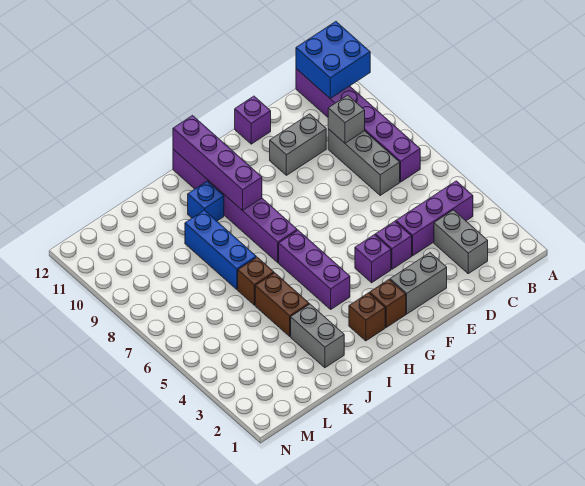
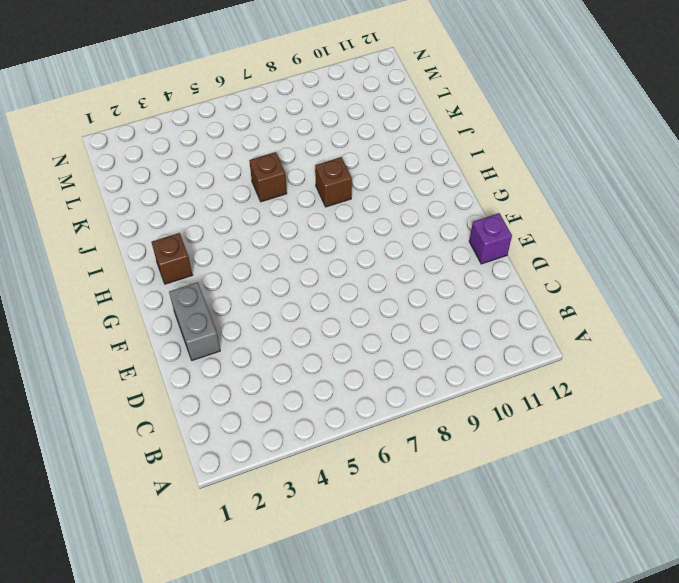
brown brick I8 level 1 -> brown brick G2 level 1
none -> purple brick B4:D4 level 1
none -> purple brick B7:B12 level 1
none -> grey brick C2:C3 level 1

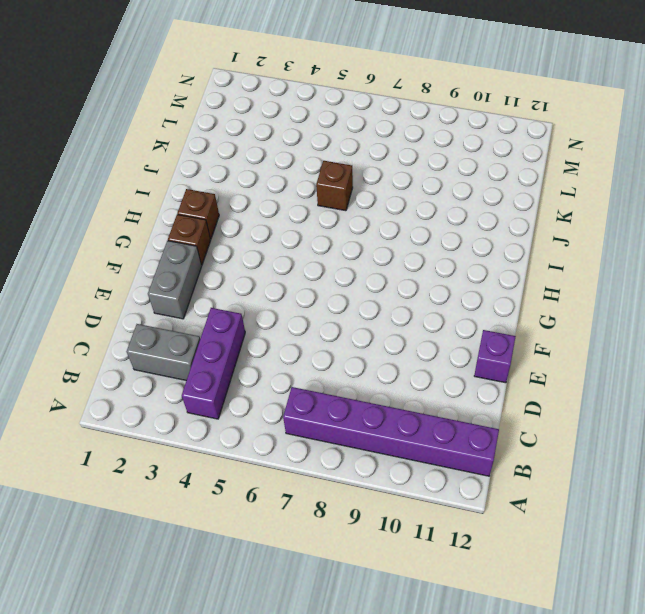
none -> grey brick C7:C9 level 1
none -> grey brick D10:E10 level 1
none -> purple brick E4 level 1

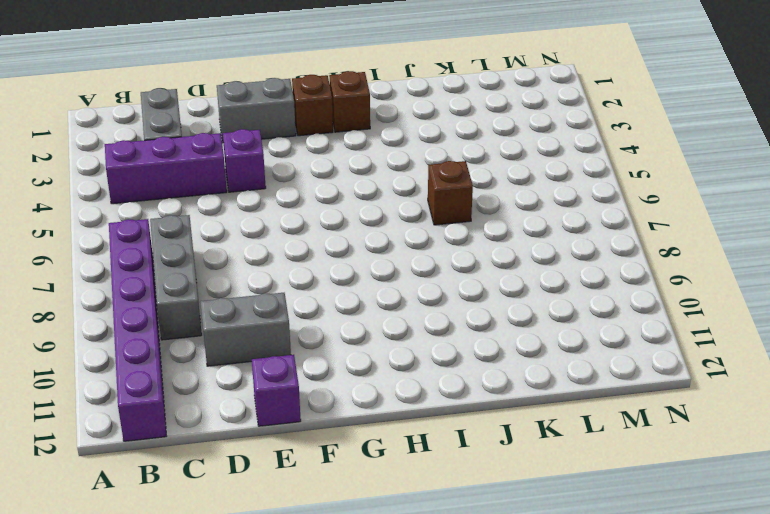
none -> purple brick F4 level 1
none -> purple brick H4:H6 level 1
none -> purple brick H7:H12 level 1

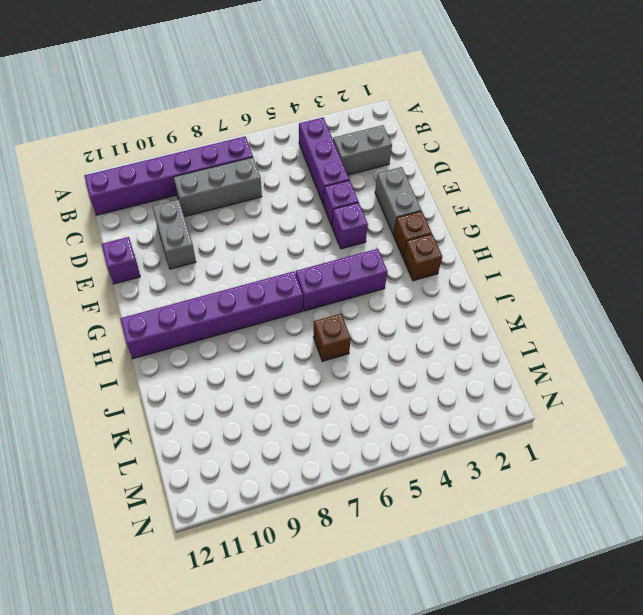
none -> blue brick I10 level 1
none -> grey brick J2:J3 level 1
none -> brown brick J4:J5 level 1

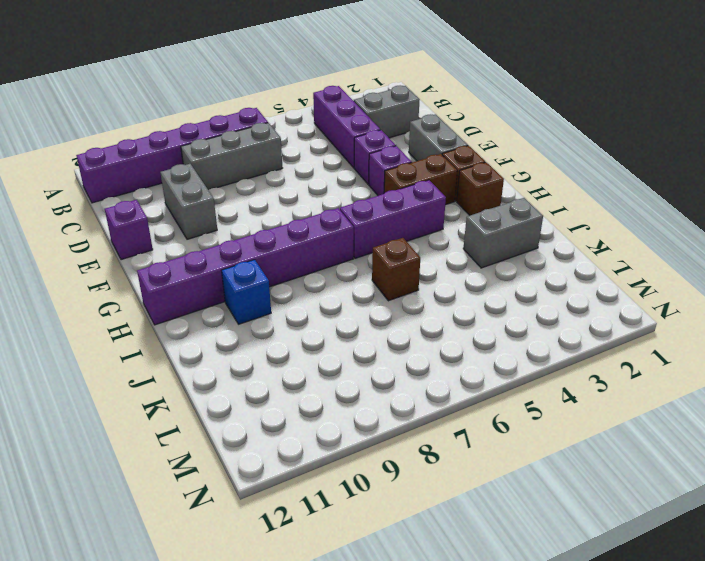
brown brick G3:G4 level 1 -> brown brick J4:J5 level 1
none -> blue brick J7:J9 level 1
none -> blue brick A11:B12 level 2
none -> grey brick C9 level 2

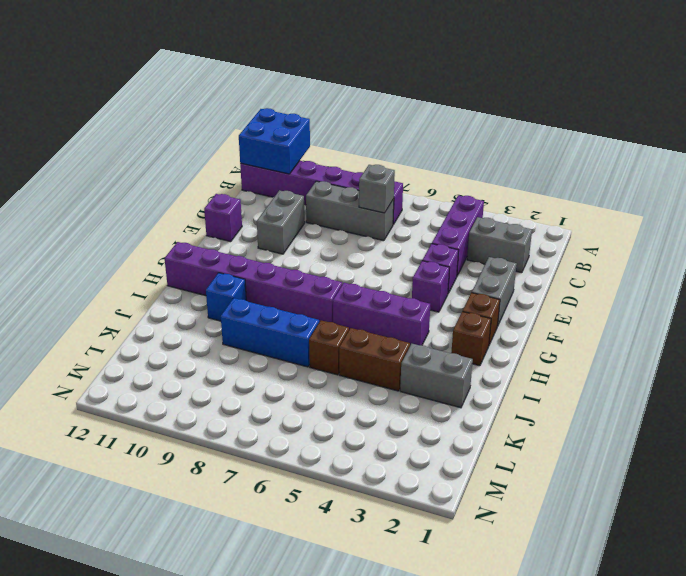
grey brick C7 level 2 -> grey brick C9 level 2
none -> purple brick H9:H12 level 2

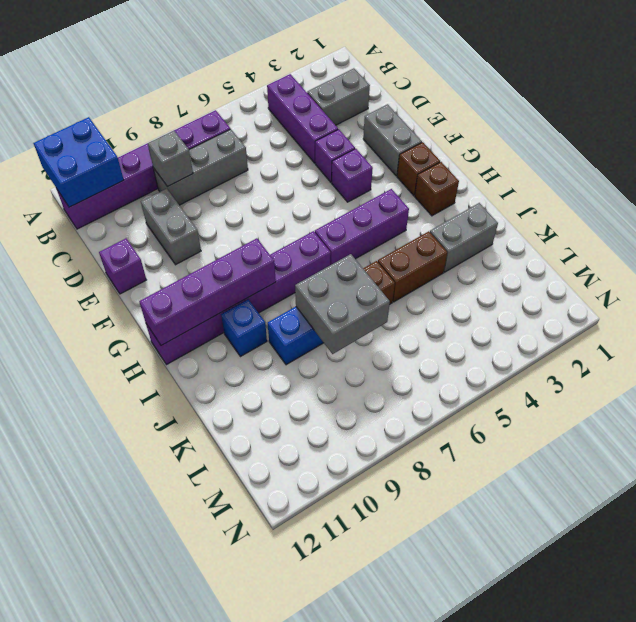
grey brick J7:K8 level 2 -> none

